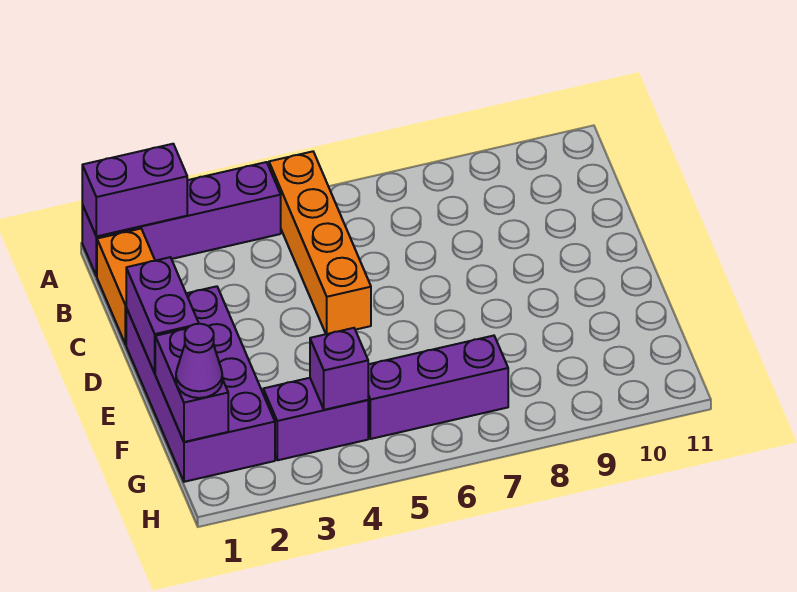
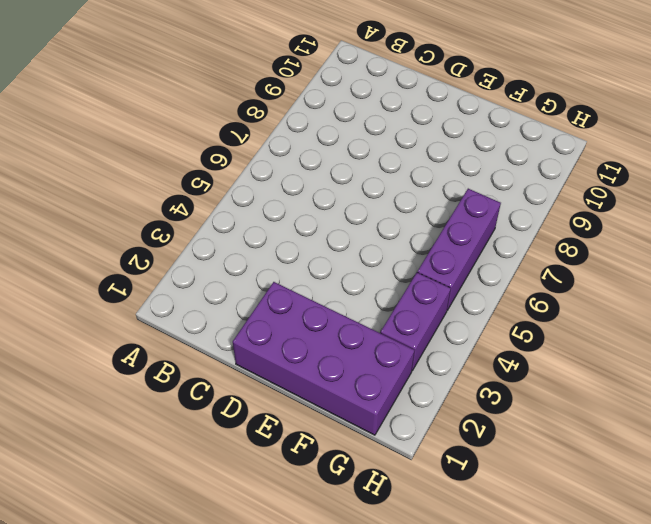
none -> purple brick A1:A4 level 1
none -> orange brick A5:D5 level 1

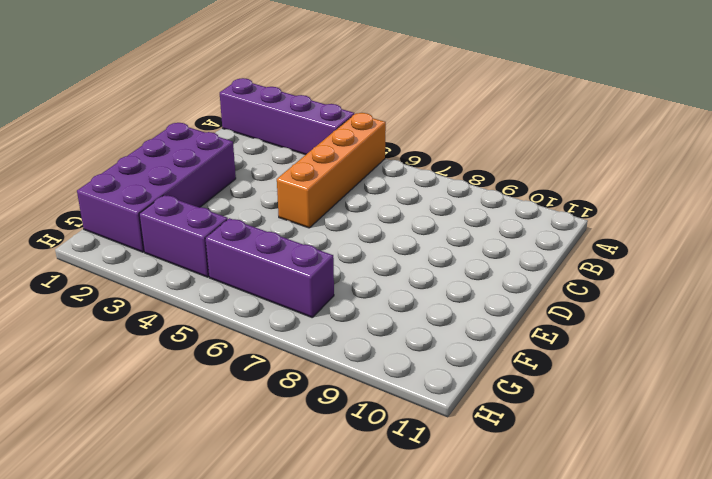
none -> orange brick B1:C1 level 1
none -> purple brick A1:A2 level 2

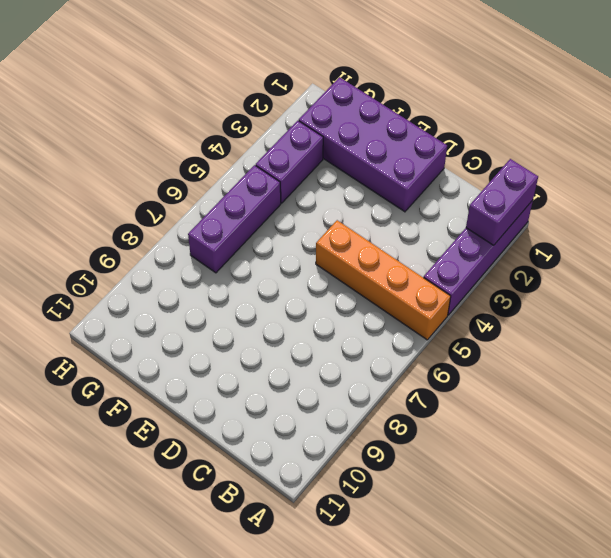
none -> orange brick B1:C1 level 1
none -> purple brick D1:E1 level 2

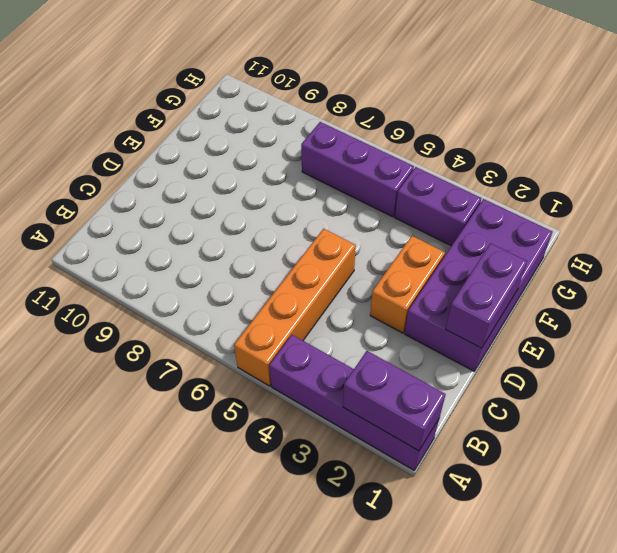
orange brick D3:E3 level 1 -> orange brick B1:C1 level 1
none -> purple brick F1:G1 level 2
none -> purple brick G4 level 2

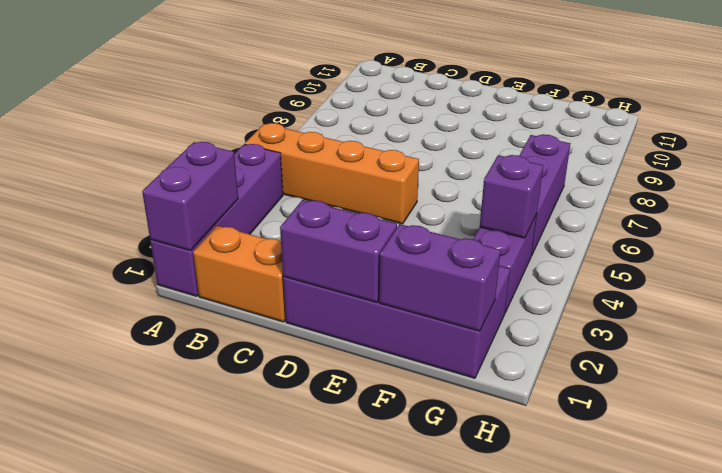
none -> purple cone G1 level 3

